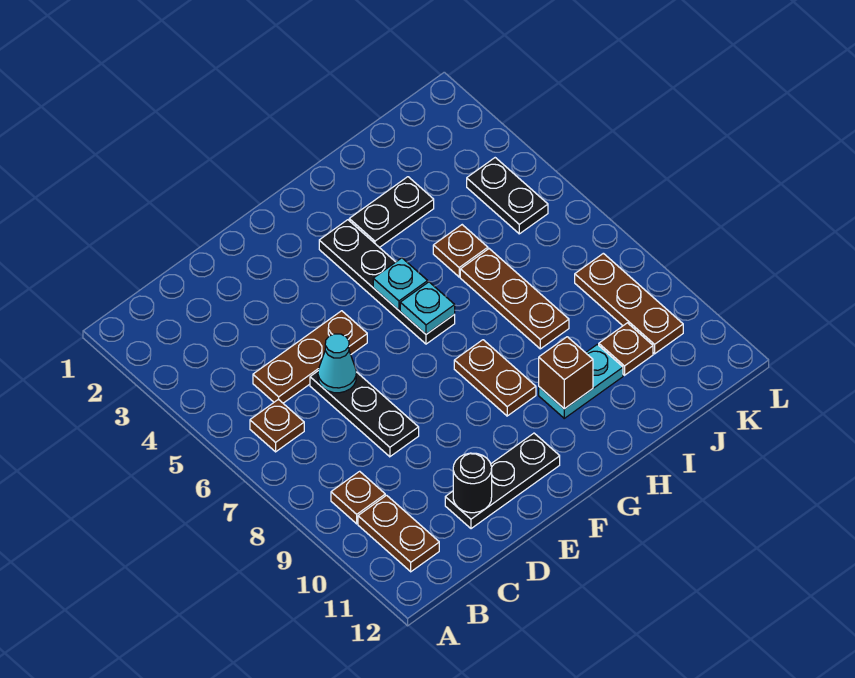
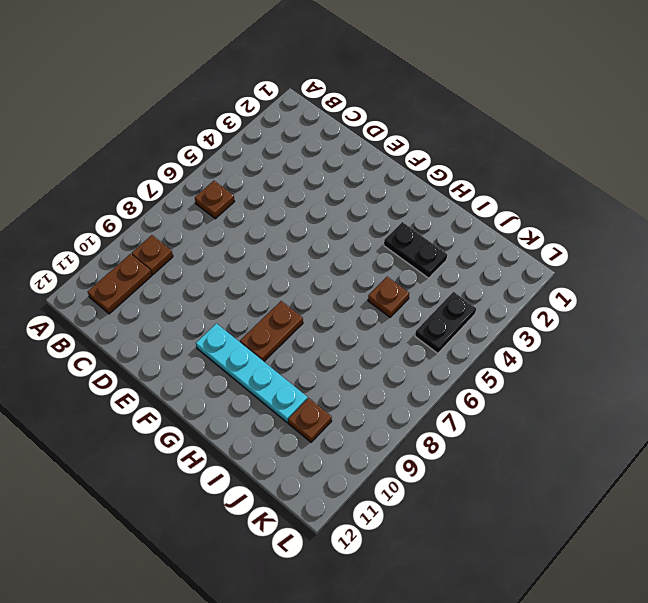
cyan plate F10:I10 level 1 -> cyan plate H10:I10 level 1
none -> brown plate C5:E5 level 1
none -> black plate D6:D8 level 1
none -> black plate D11:F11 level 1

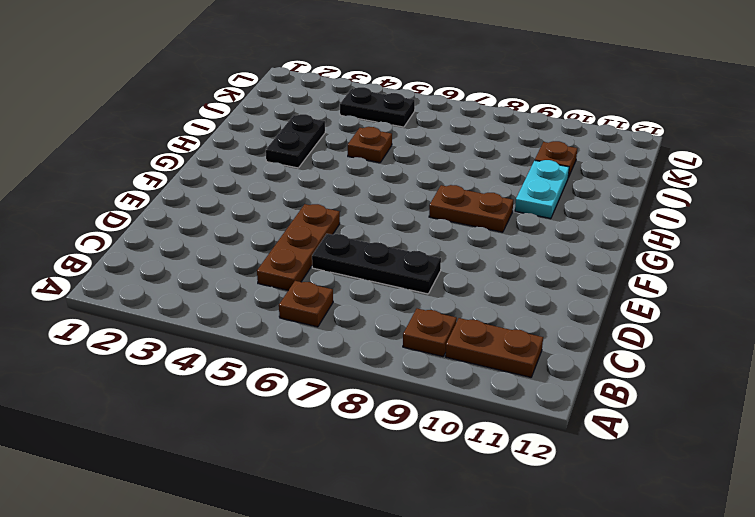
none -> black plate D11:F11 level 1
none -> black plate G3:G6 level 1
none -> brown plate I6:I8 level 1

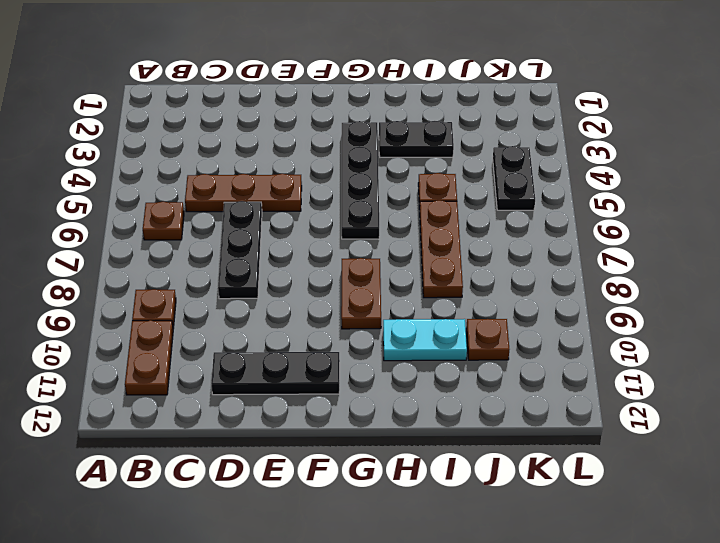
none -> brown plate K8:K10 level 1
none -> cyan cone D6 level 2
none -> black round brick D11 level 2

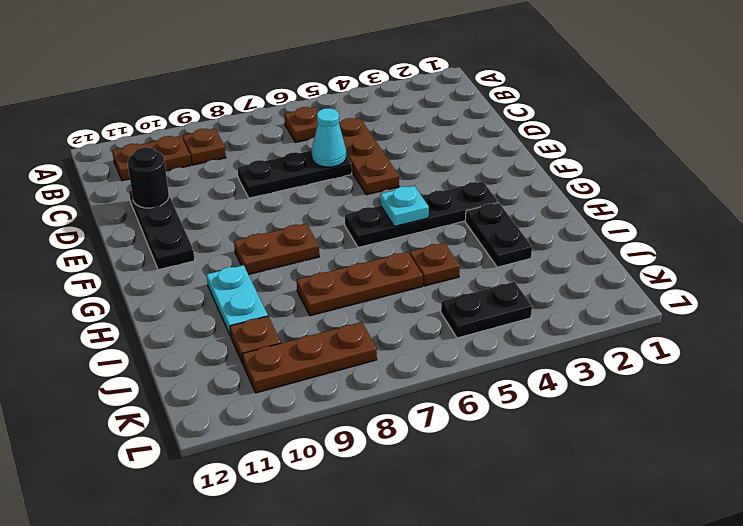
none -> cyan plate G6 level 2
none -> brown brick H10 level 2

